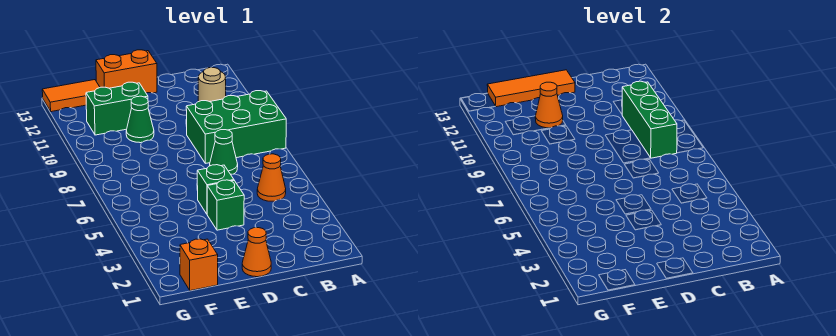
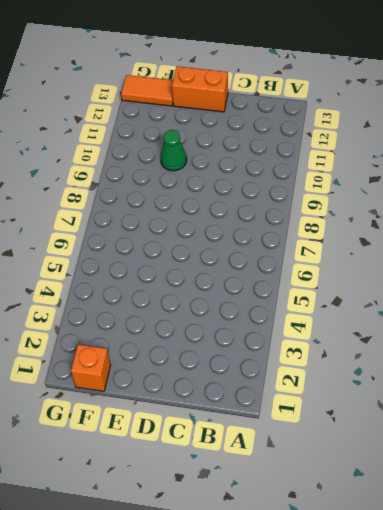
none -> green brick A8:C9 level 1
none -> orange cone B5 level 1
none -> tan round brick B11 level 1

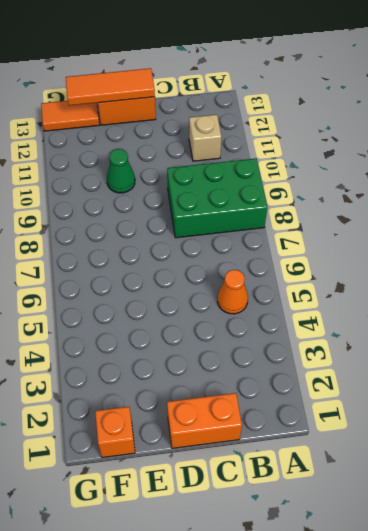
tan brick B11 level 1 -> tan round brick B11 level 1
orange brick C1:D1 level 1 -> orange cone D1 level 1
none -> green cone C7 level 1
none -> green brick D4 level 1
none -> green brick D5 level 1

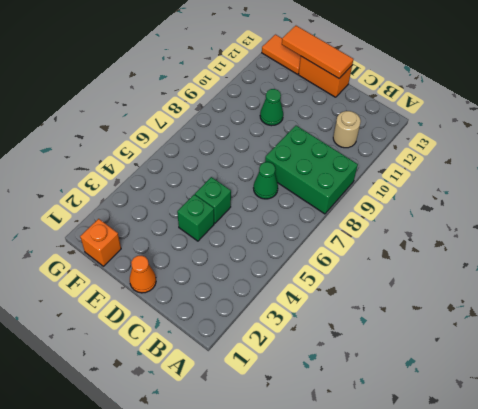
none -> orange cone B5 level 1
none -> green brick E11:F11 level 1
none -> green brick B8:B10 level 2

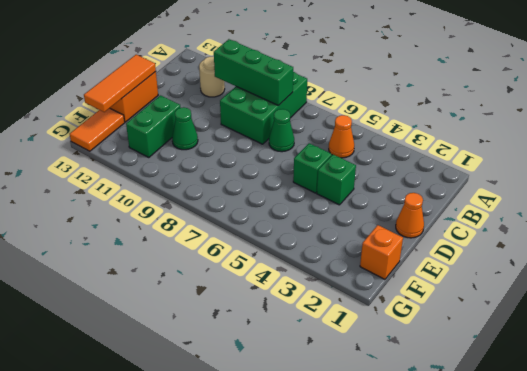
none -> orange cone E11 level 2

